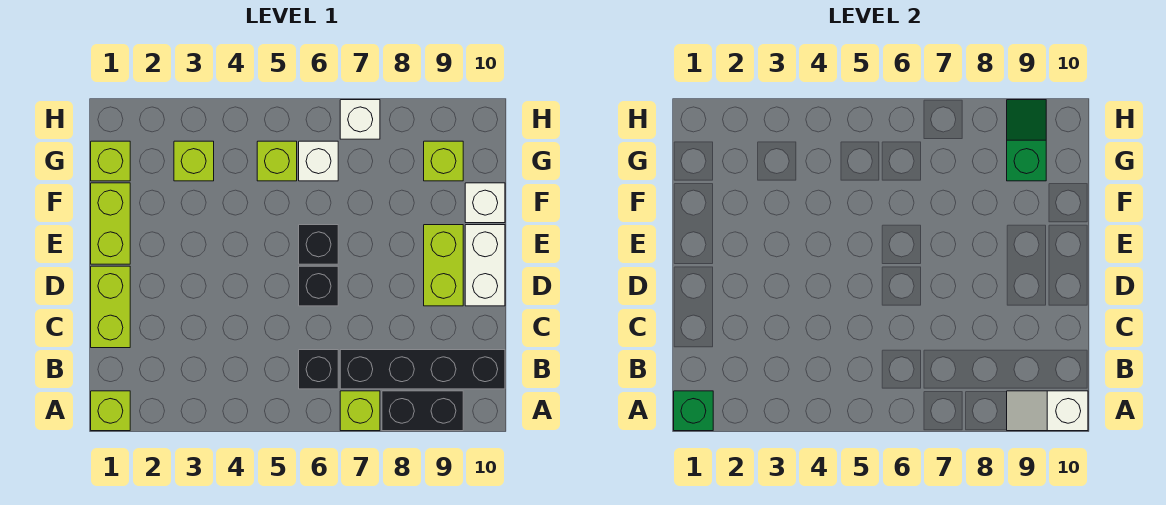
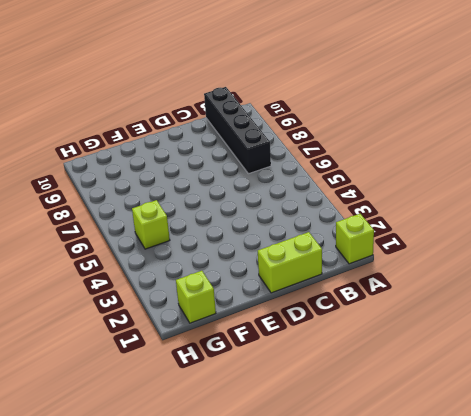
none -> lime brick A7 level 1
none -> black brick A8:A9 level 1
none -> black brick B6 level 1

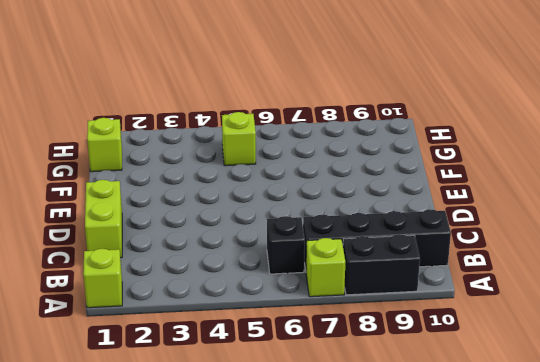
none -> black brick D6 level 1
none -> lime brick D9:E9 level 1
none -> white brick D10:E10 level 1

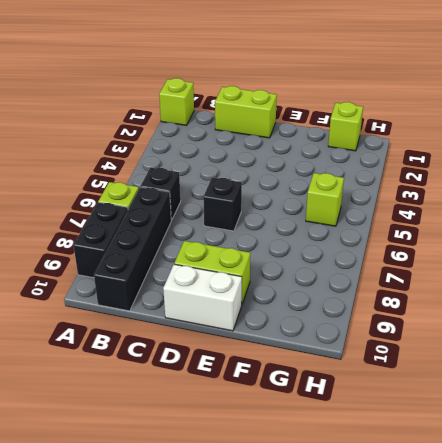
none -> lime brick E1:F1 level 1
none -> black brick E6 level 1
none -> white brick F10 level 1

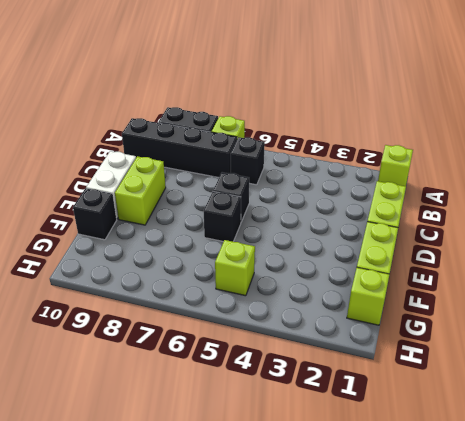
black brick F10 level 1 -> white brick F10 level 1
none -> lime brick G3 level 1
none -> white brick G6 level 1
none -> lime brick G9 level 1

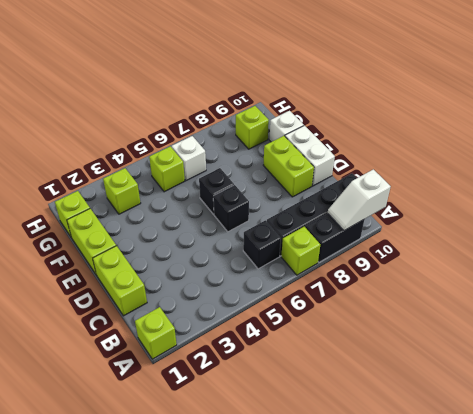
none -> white brick H7 level 1
none -> green brick A1 level 2
none -> green slope G9:H9 level 2 top G

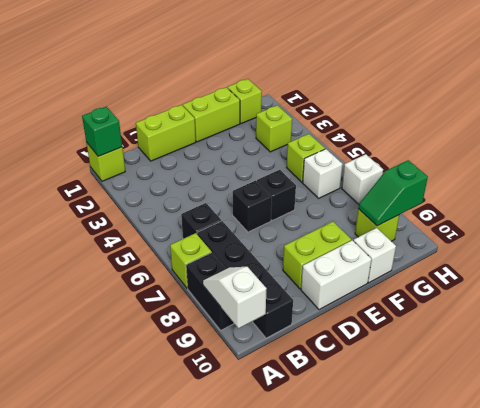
green slope G9:H9 level 2 top H -> green slope G9:H9 level 2 top G

